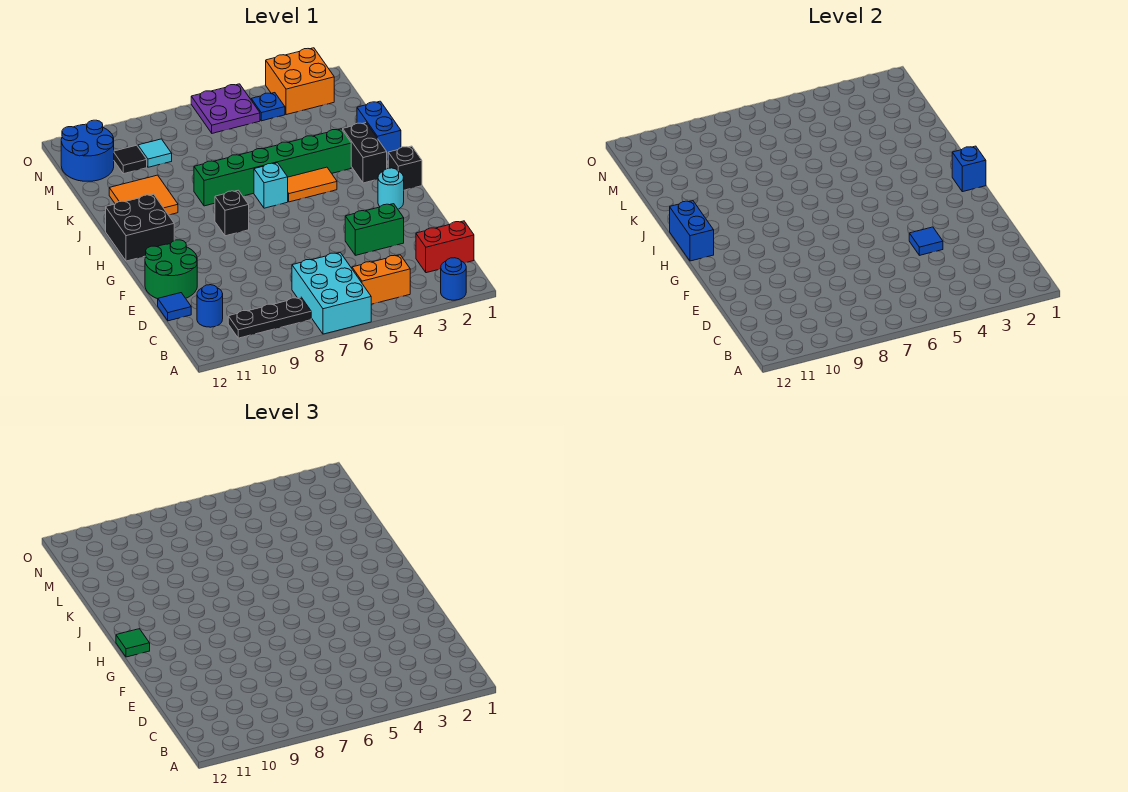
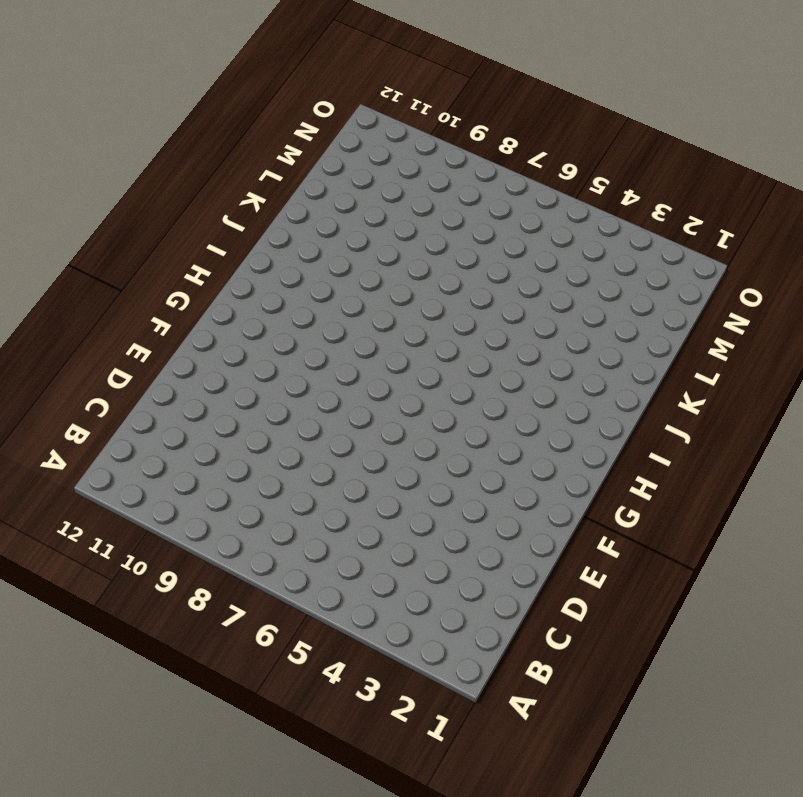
none -> blue round brick A2 level 1
none -> cyan brick A6:C7 level 1
none -> orange brick B4:B5 level 1

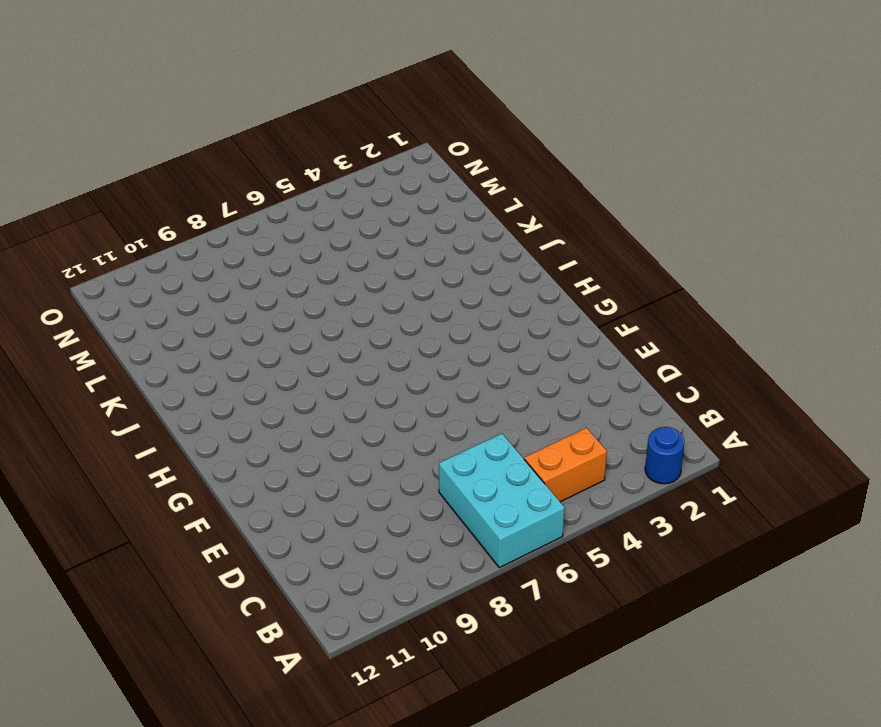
none -> black plate B8:B10 level 1
none -> red brick C1:C2 level 1
none -> blue round brick C11 level 1

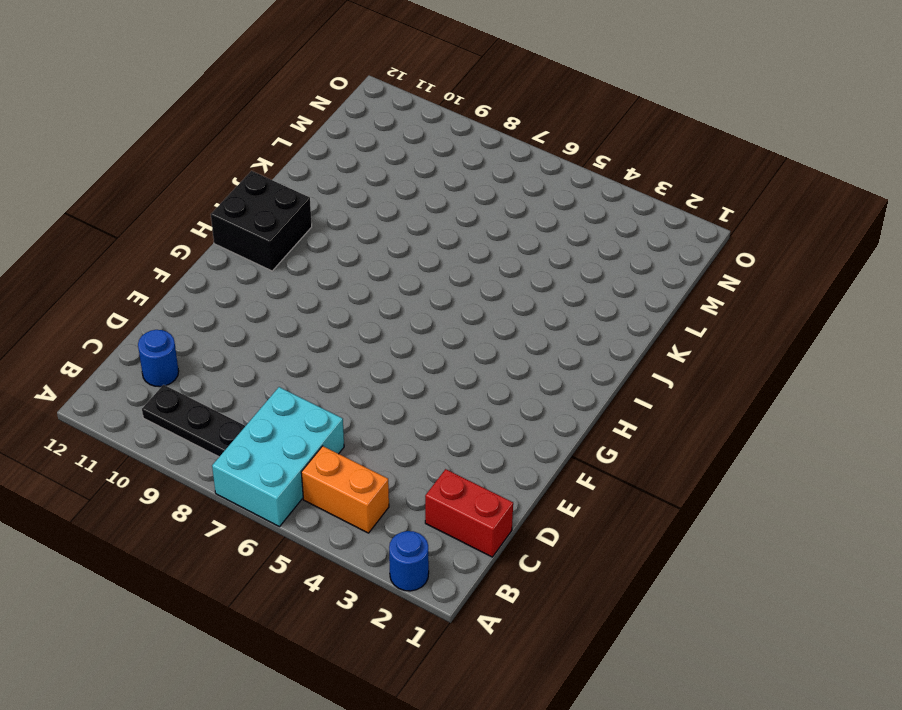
none -> blue tile D12 level 1
none -> green brick E3:E4 level 1
none -> green round brick E11:F12 level 1

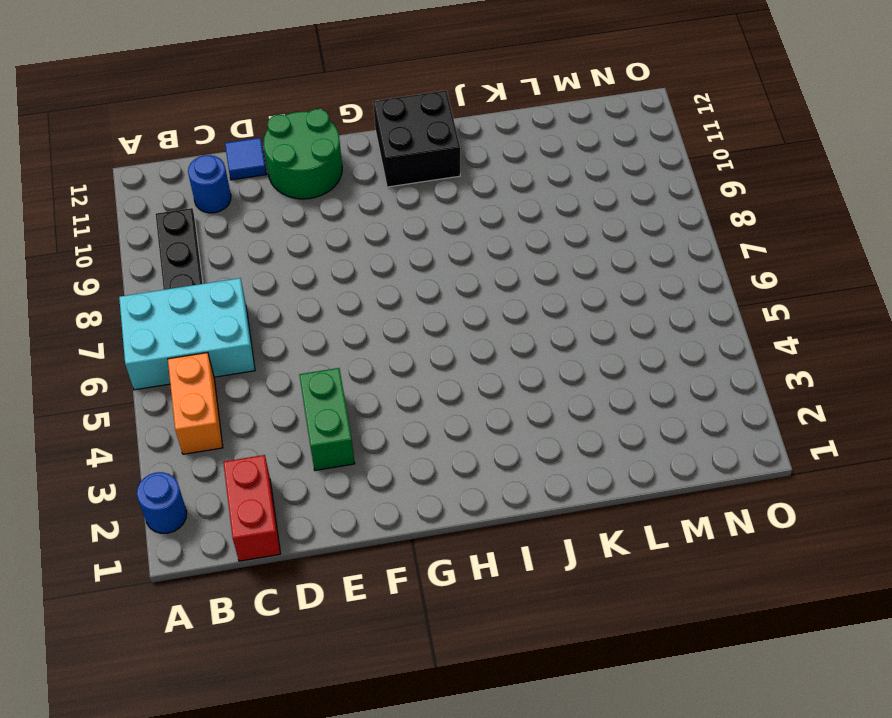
none -> cyan round brick G2 level 1
none -> black brick H1 level 1
none -> black brick H8 level 1

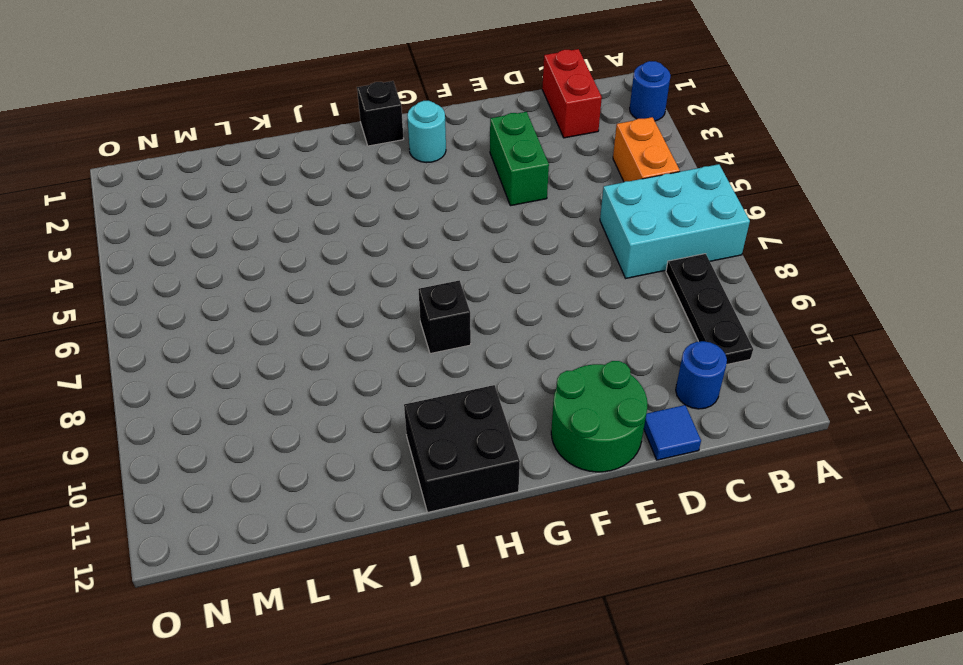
none -> black brick I2:J2 level 1
none -> orange tile I4:I5 level 1
none -> cyan brick I6 level 1

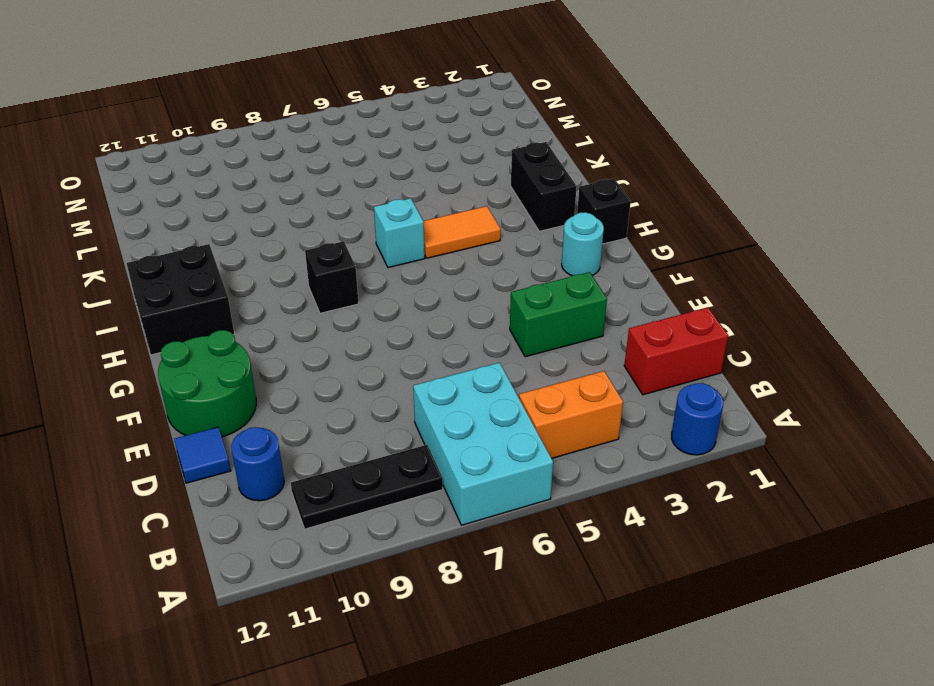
none -> blue brick J1:K1 level 1
none -> green brick J3:J8 level 1
none -> orange tile J10:K11 level 1

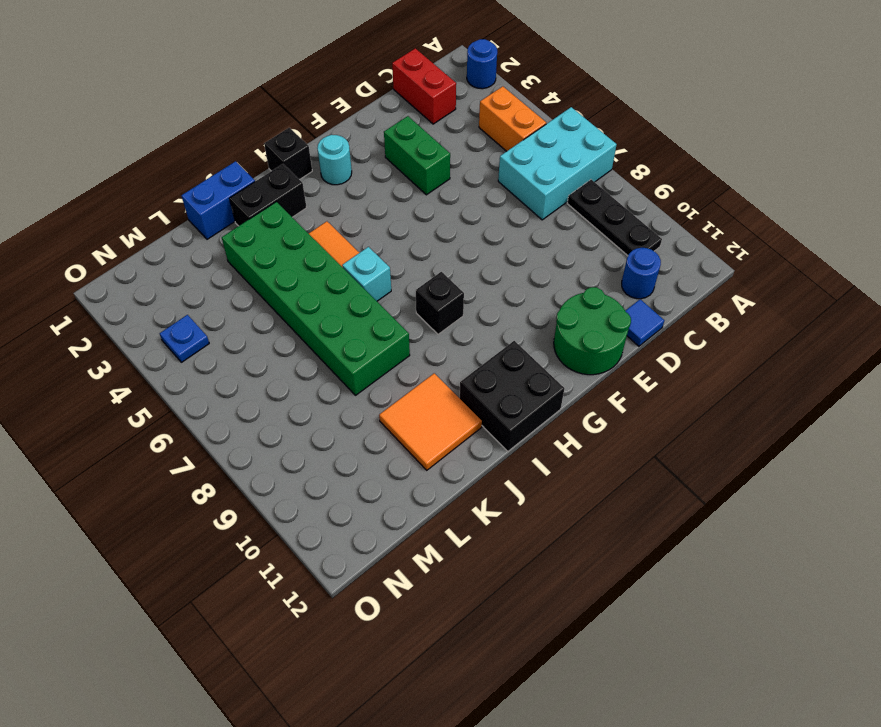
green brick J3:K8 level 1 -> green brick J3:J8 level 1
none -> cyan tile M9 level 1
none -> black tile M10 level 1
none -> blue round brick M11:N12 level 1

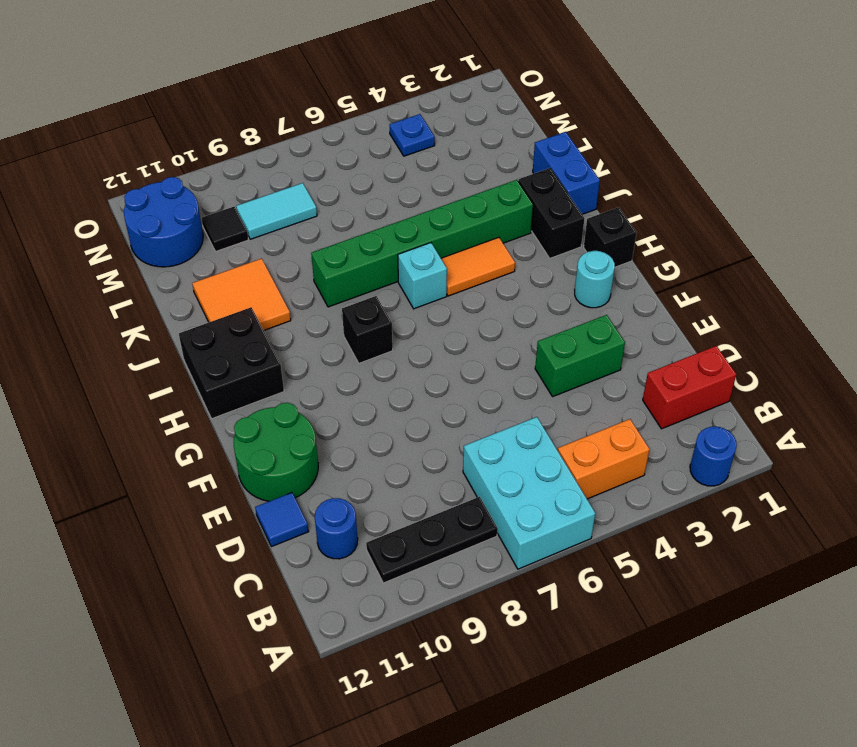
cyan tile M8:M9 level 1 -> cyan tile M9 level 1
none -> orange brick N2:O3 level 1
none -> purple plate N5:O6 level 1
none -> blue tile E4 level 2

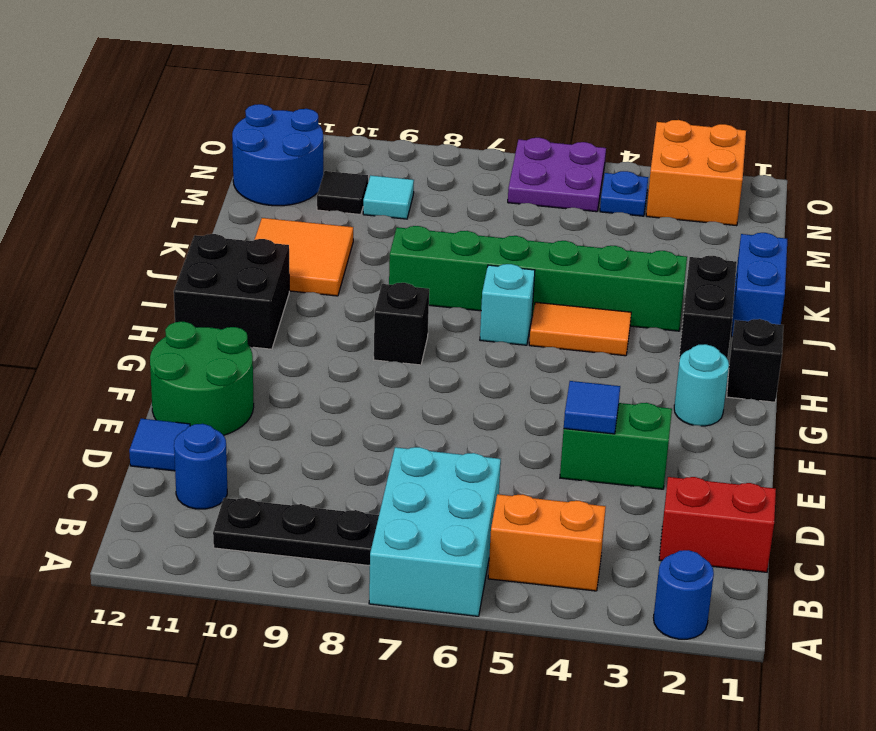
none -> blue brick H1 level 2
none -> blue brick H12:I12 level 2
none -> green tile H12 level 3

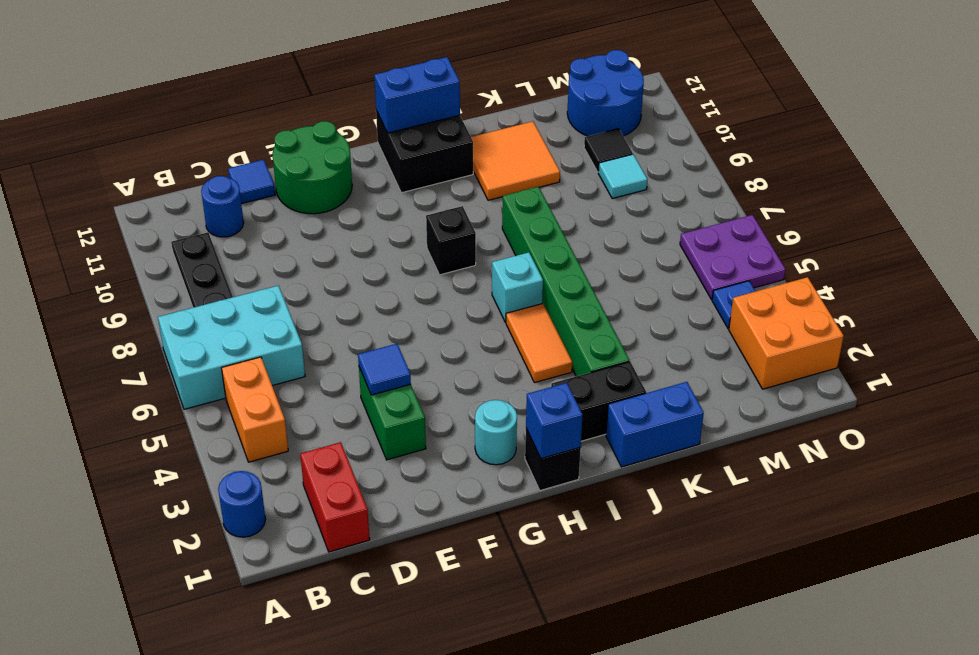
none -> green tile H12 level 3

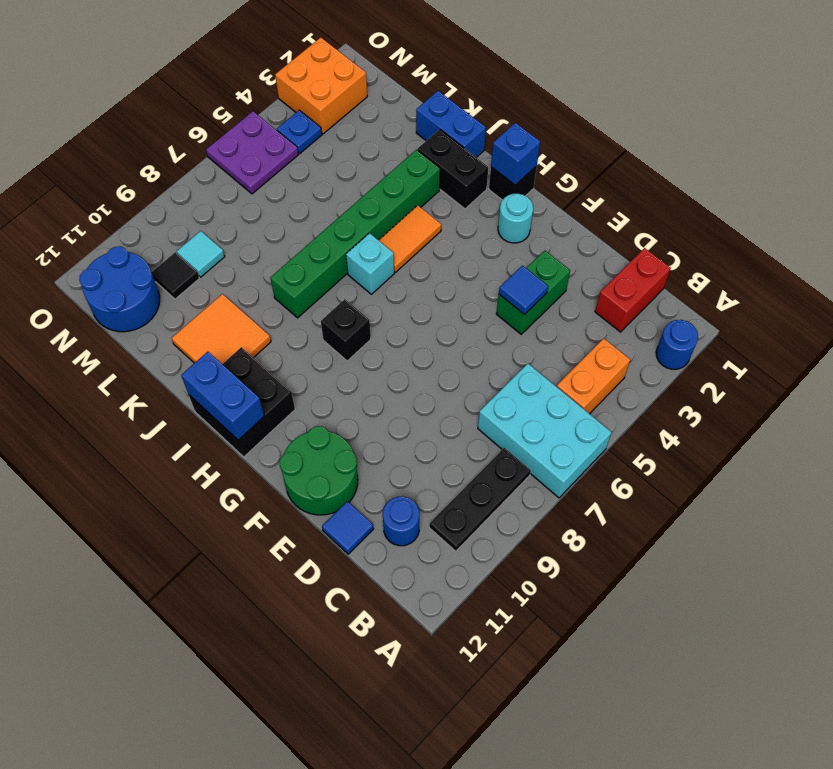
none -> green tile H12 level 3

